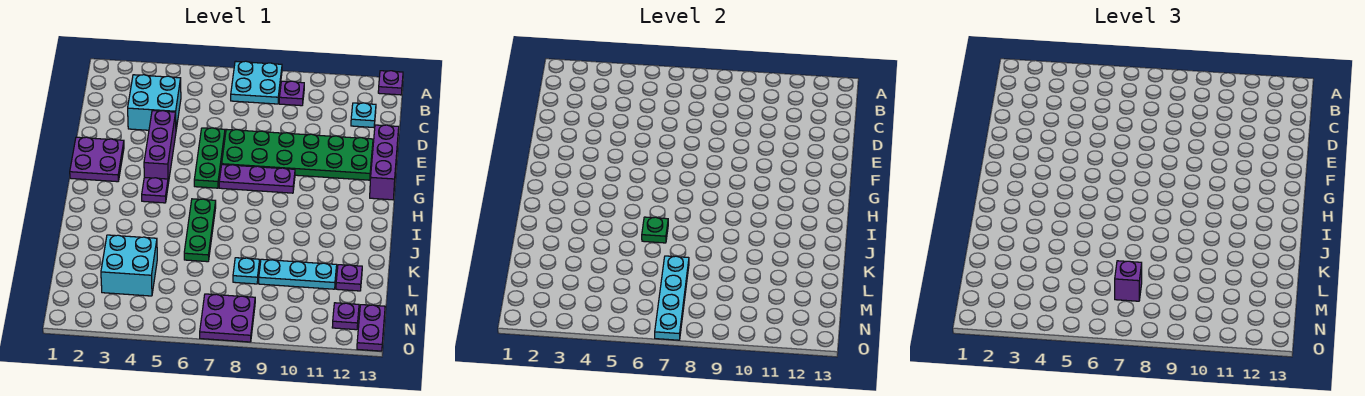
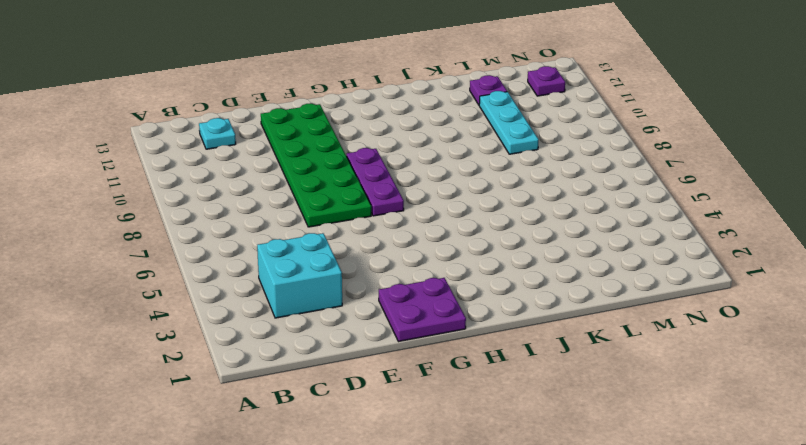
none -> cyan plate A7:B8 level 1
none -> purple plate A13 level 1
none -> purple plate B9 level 1

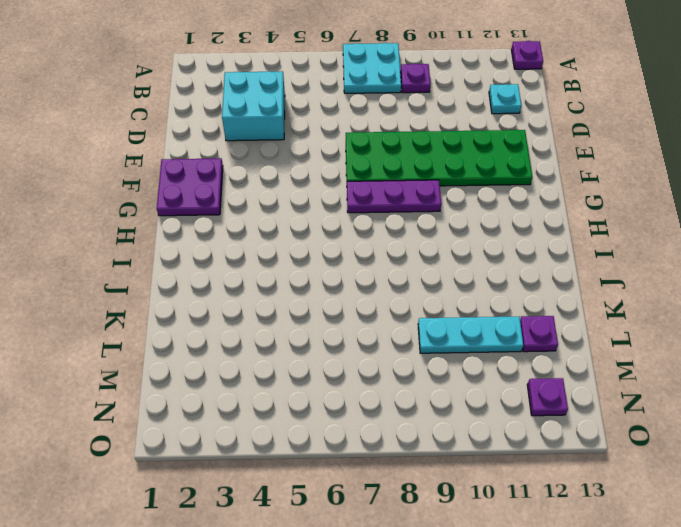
none -> purple brick E4:G4 level 1
none -> green plate E6:G6 level 1
none -> purple brick E13:G13 level 1

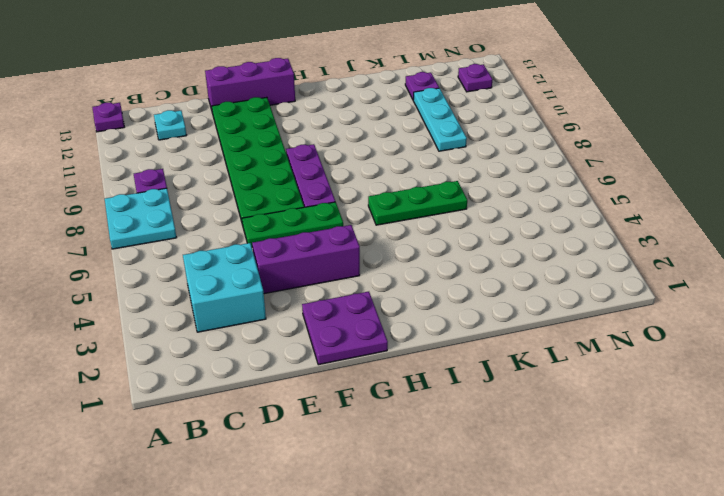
none -> purple plate H4 level 1
none -> cyan brick L3:M4 level 1
none -> cyan plate L8 level 1

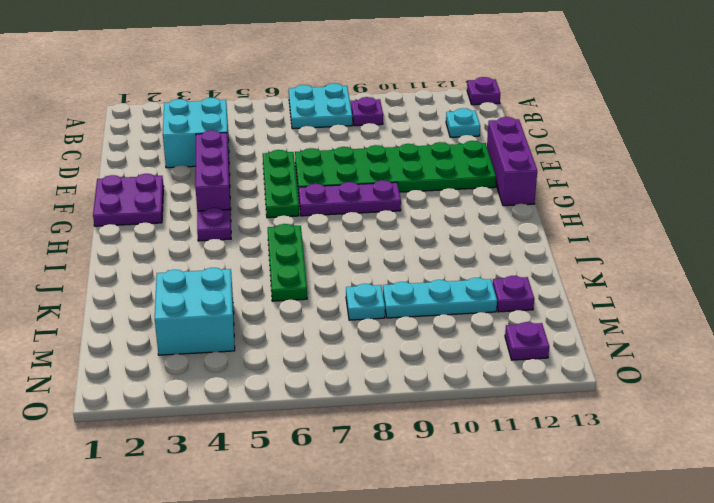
none -> purple plate N7:O8 level 1
none -> purple plate N13:O13 level 1
none -> green plate J6 level 2

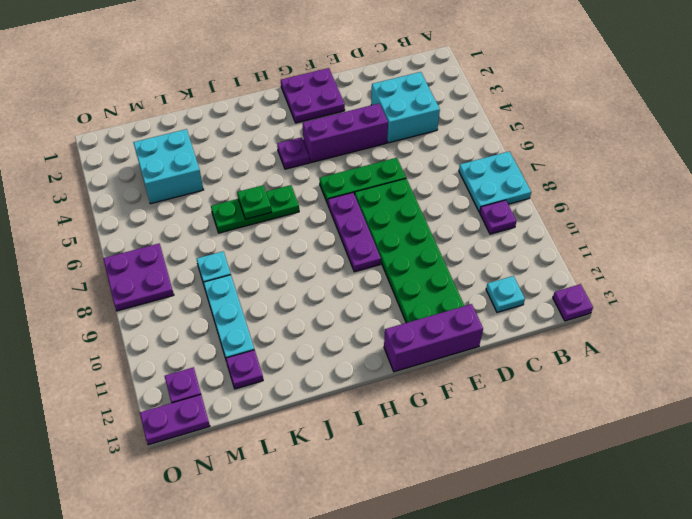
none -> cyan plate L7:O7 level 2
none -> purple brick M7 level 3

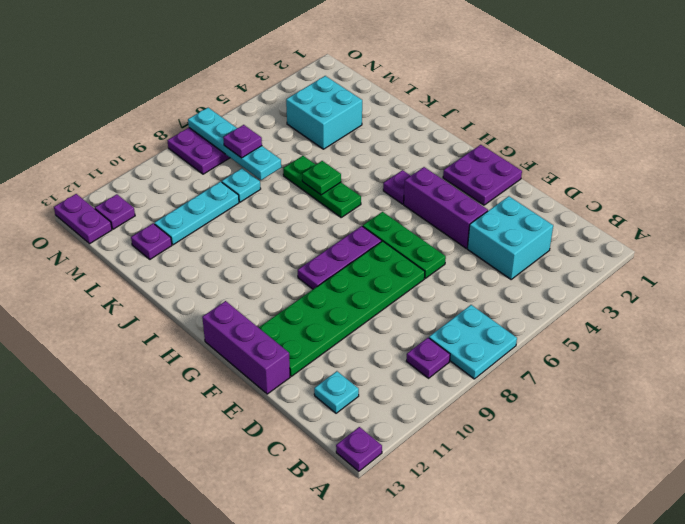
purple plate M7 level 3 -> purple brick M7 level 3

